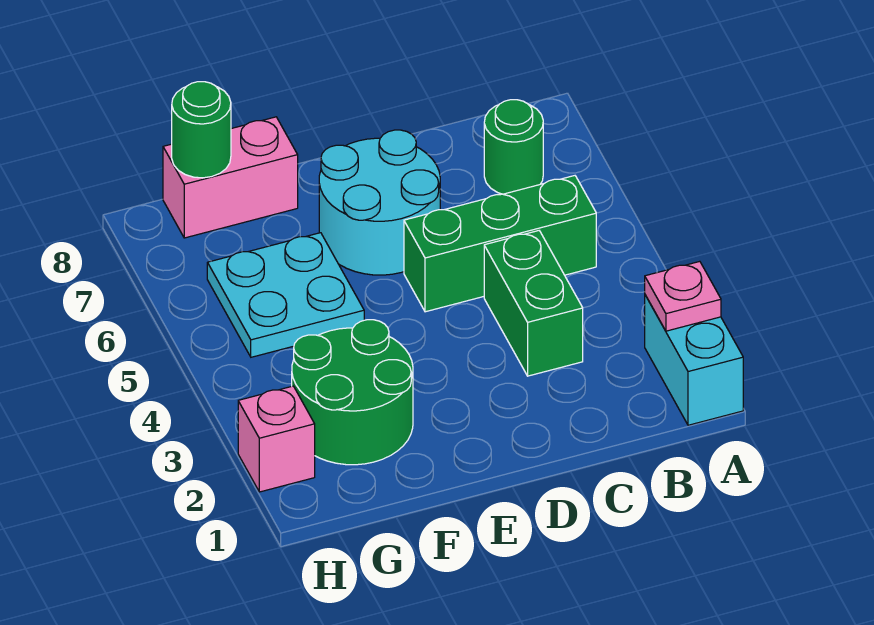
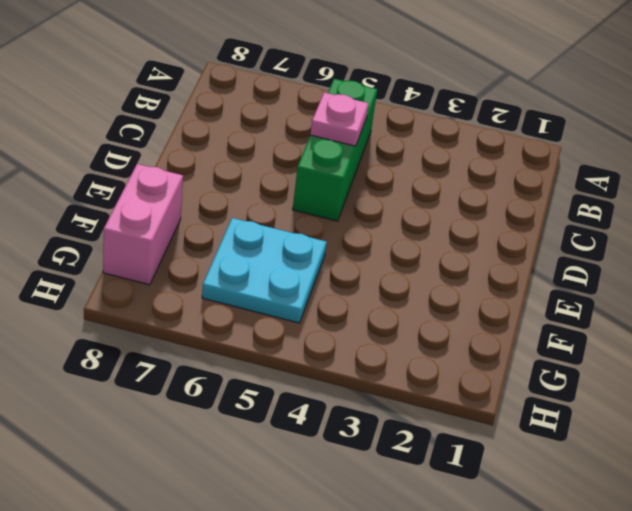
pink plate C5 level 2 -> pink plate A2 level 2
none -> cyan brick A1:A2 level 1
none -> green round brick B7 level 1

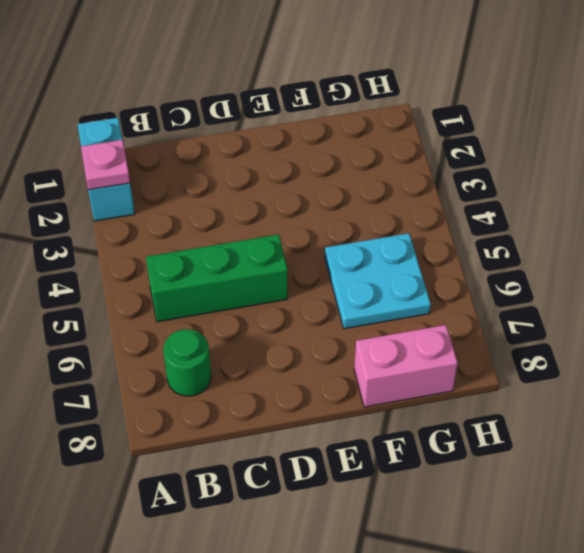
none -> green brick C3:C4 level 1
none -> cyan round brick D6:E7 level 1

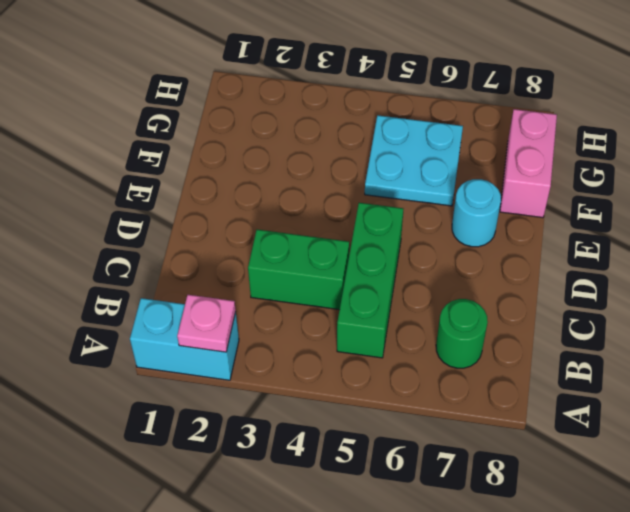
cyan round brick E7 level 1 -> cyan round brick D6:E7 level 1
none -> green round brick F2:G3 level 1
none -> pink brick H2 level 1

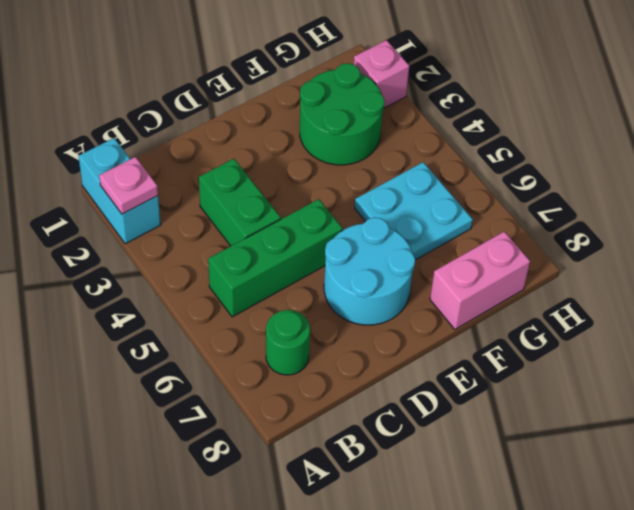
none -> green round brick G8 level 2

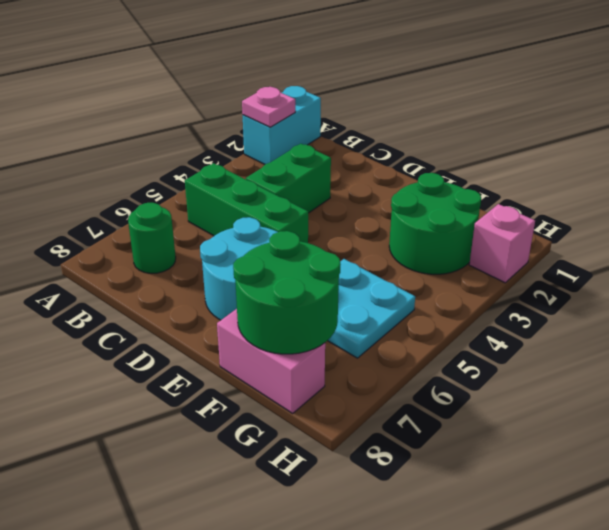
green round brick F7:G8 level 2 -> green round brick G8 level 2

